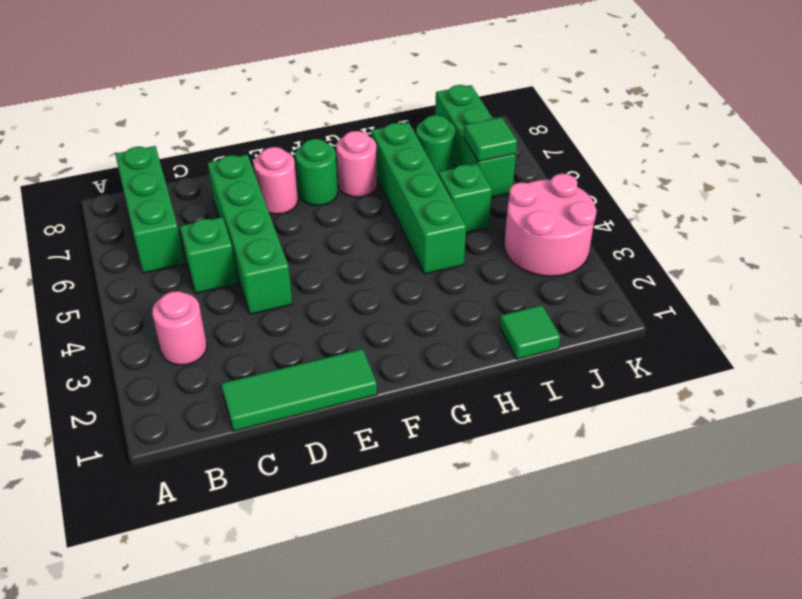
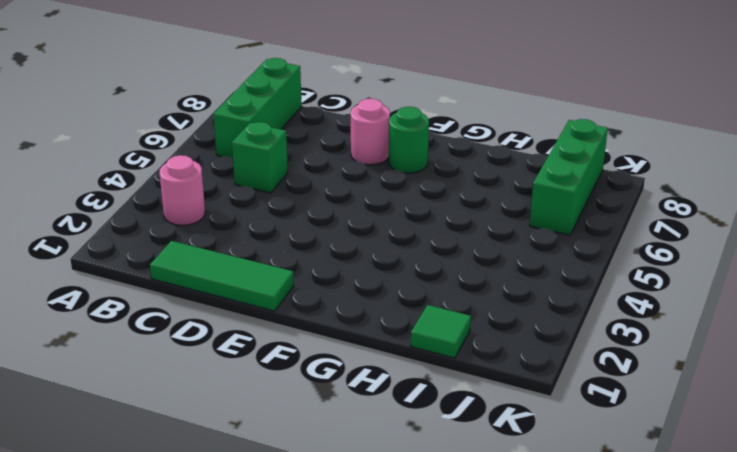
none -> green brick D4:D7 level 1
none -> pink round brick G7 level 1
none -> green brick H4:H7 level 1

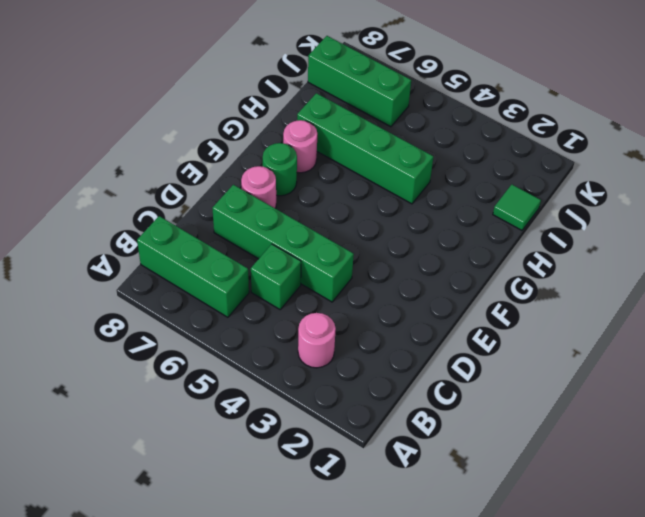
none -> green tile C1:E1 level 1
none -> green brick I5 level 1
none -> green round brick I7 level 1

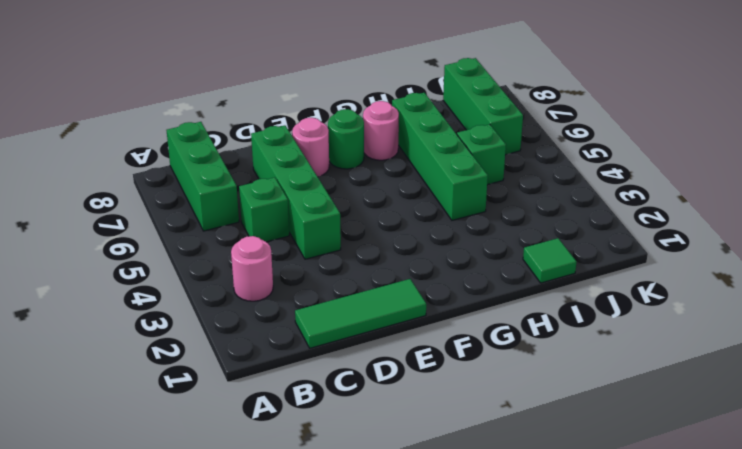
none -> green round brick I7 level 1
none -> pink round brick J3:K4 level 1
none -> green tile J6 level 2

